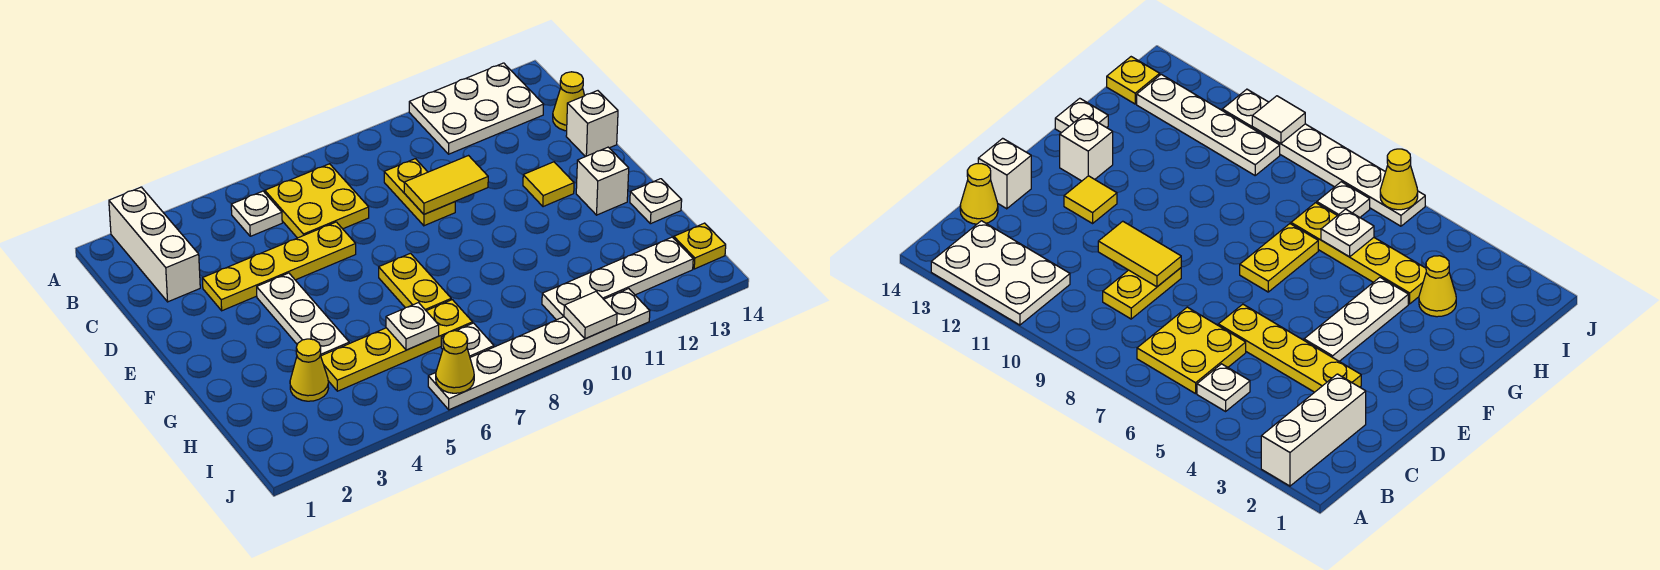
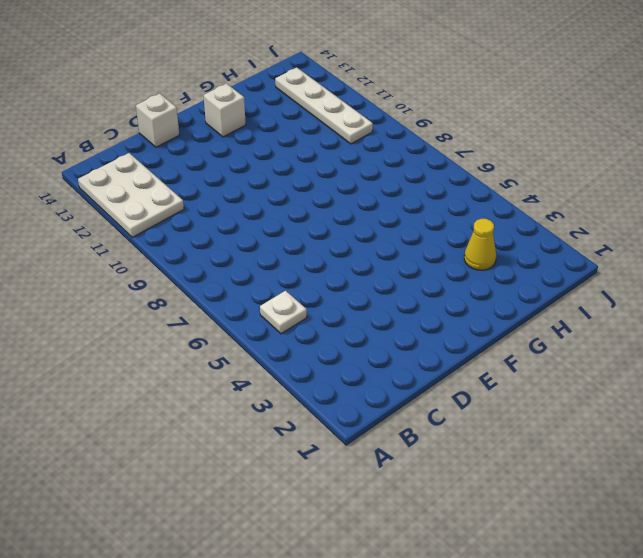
none -> white brick A2:C2 level 1
none -> yellow plate B6:C7 level 1
none -> yellow plate C9:D9 level 1

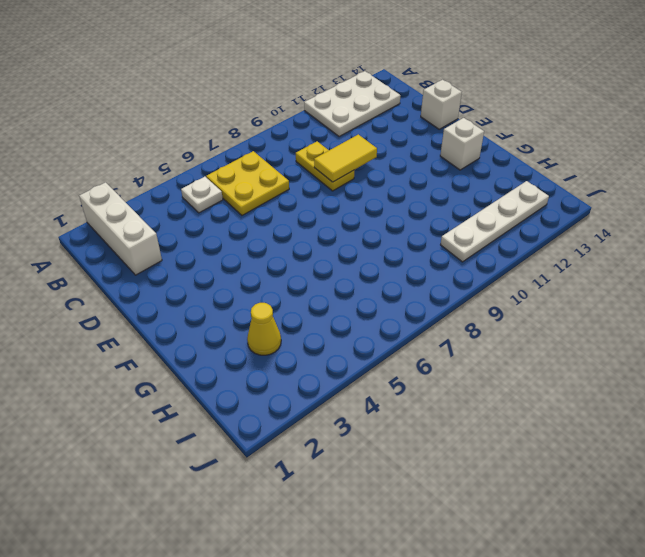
none -> yellow cone C14 level 1
none -> yellow plate D3:D6 level 1
none -> white plate E4:G4 level 1

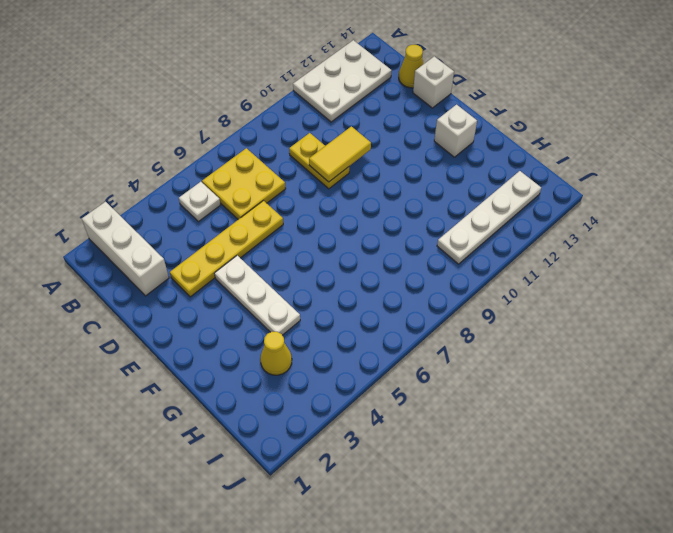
none -> yellow tile E12 level 1
none -> yellow plate F7:G7 level 1
none -> white plate G14 level 1

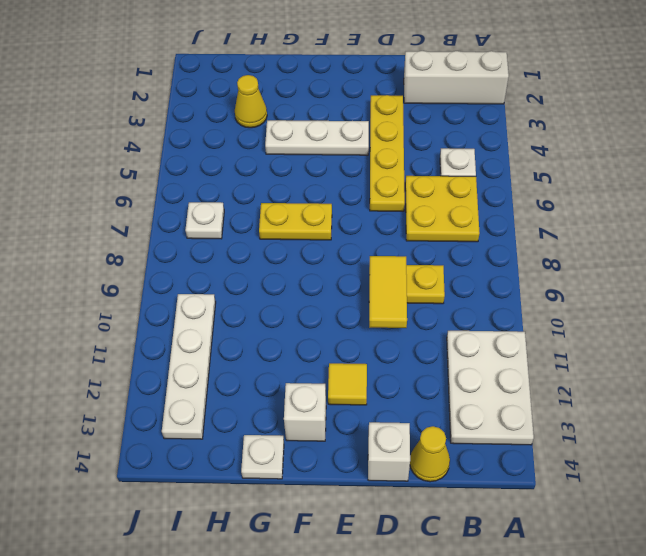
none -> yellow plate H4:H7 level 1
none -> yellow plate I14 level 1
none -> white plate J6:J11 level 1

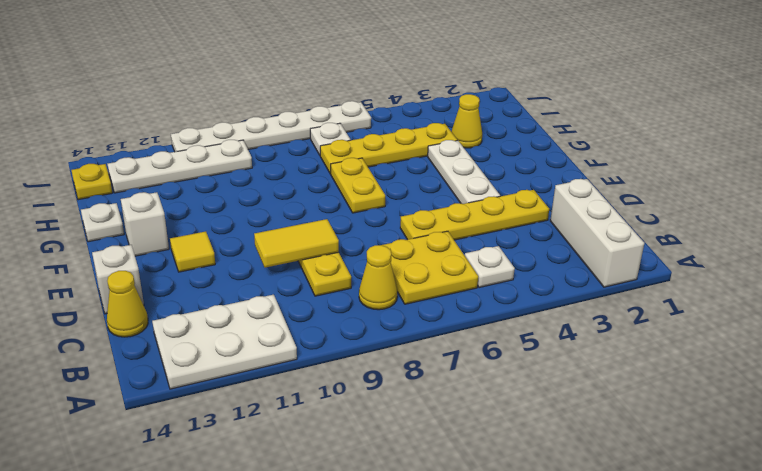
yellow cone B8 level 1 -> yellow cone J6 level 2
none -> white plate H6 level 2
none -> white tile J10 level 2

